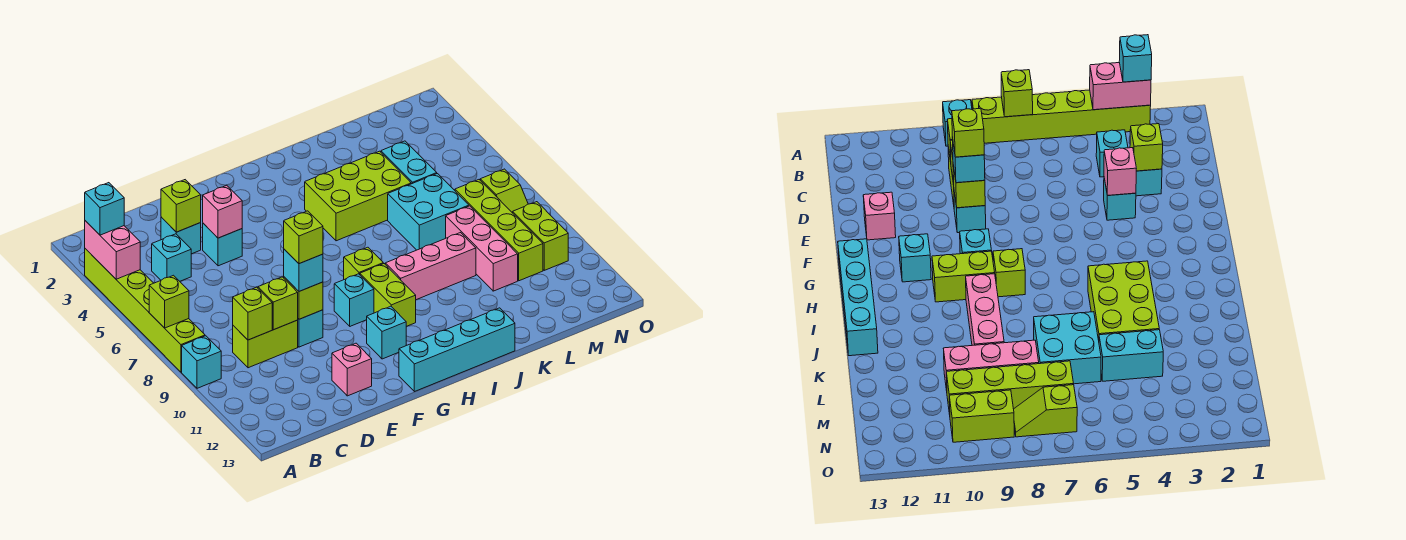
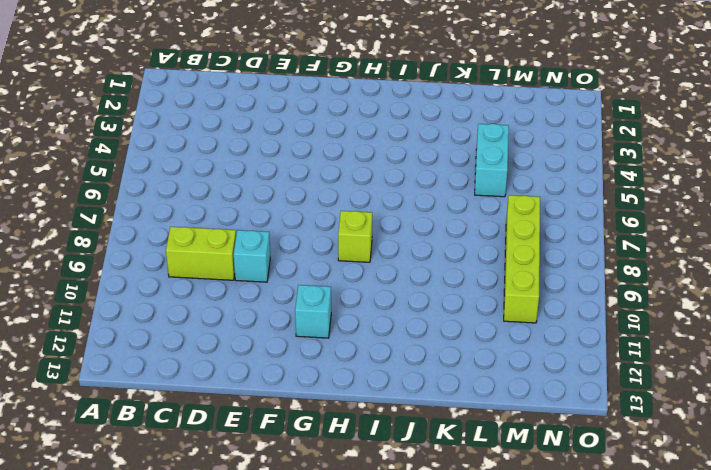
none -> lime brick A3:A8 level 1
none -> cyan brick A9 level 1
none -> cyan brick C4 level 1
none -> cyan brick D3 level 1

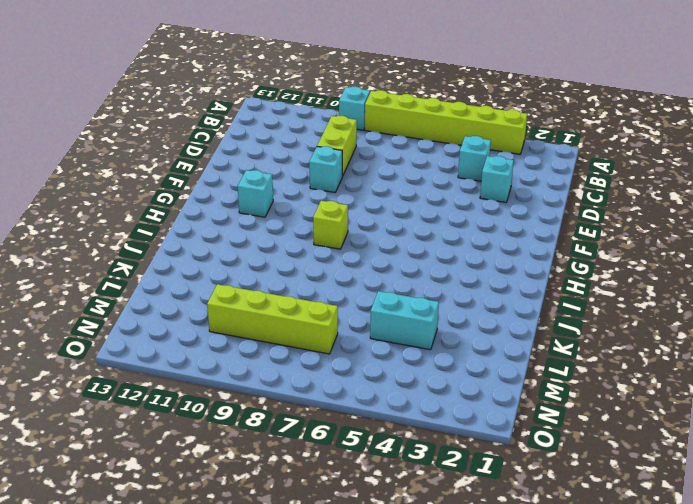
none -> cyan brick E4 level 1
none -> pink brick E12 level 1
none -> cyan brick G9 level 1
none -> cyan brick G13:J13 level 1

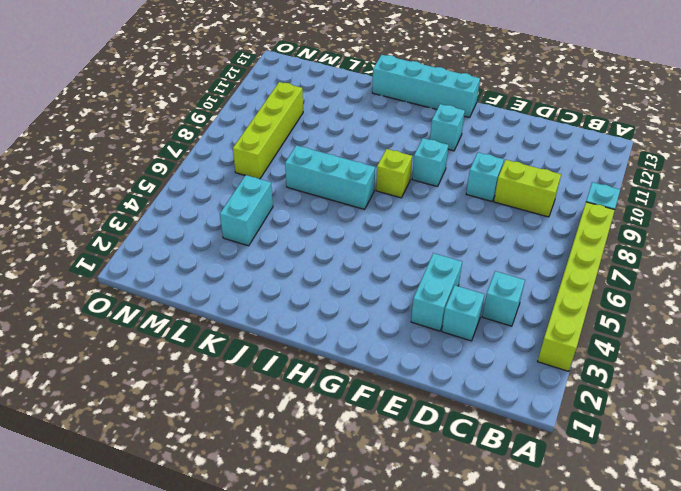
cyan brick E3:E4 level 1 -> cyan brick E4 level 1
cyan brick I7:K7 level 1 -> cyan brick K6:L7 level 1
none -> pink brick E12 level 1
none -> lime brick H9:H10 level 1
none -> lime brick I4:K5 level 1
none -> pink brick I9:K9 level 1

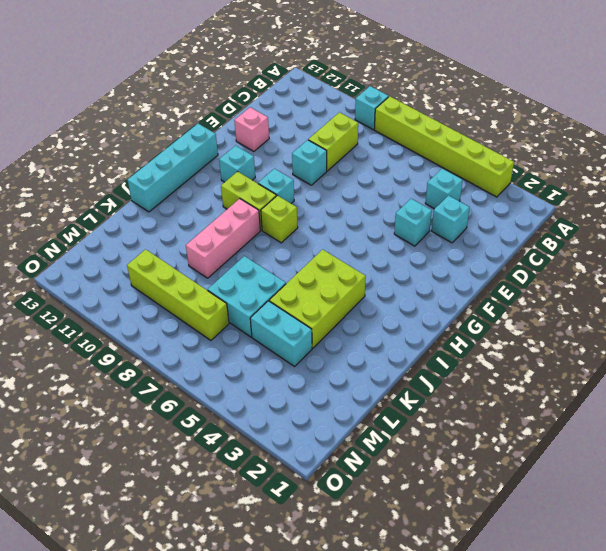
none -> pink brick L8:L10 level 1
none -> lime slope N7:N8 level 1 top 7
none -> lime brick N9:N10 level 1
none -> pink brick A3:A4 level 2

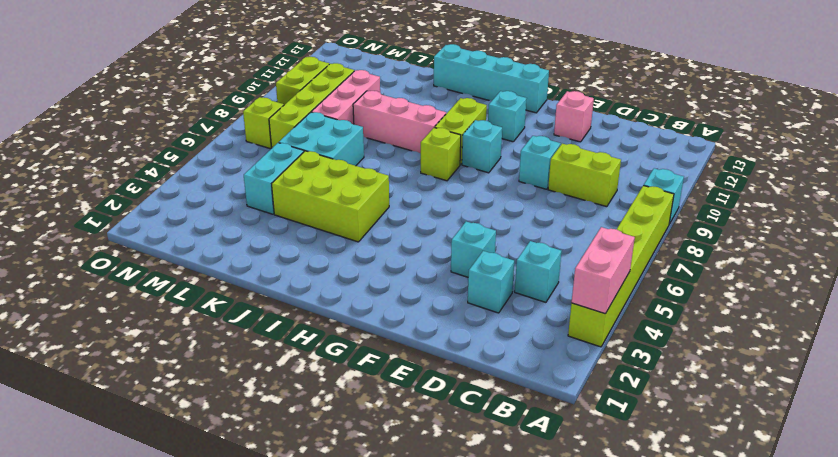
none -> lime brick A7 level 2
none -> lime brick C9 level 2
none -> lime brick D3 level 2
none -> lime brick D9 level 2

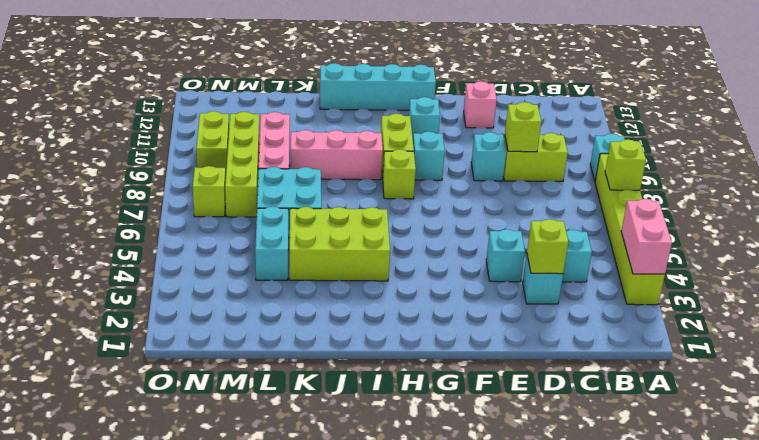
none -> lime brick C9 level 2
none -> pink brick E4 level 2
none -> lime brick E9 level 2
none -> cyan brick A3 level 3

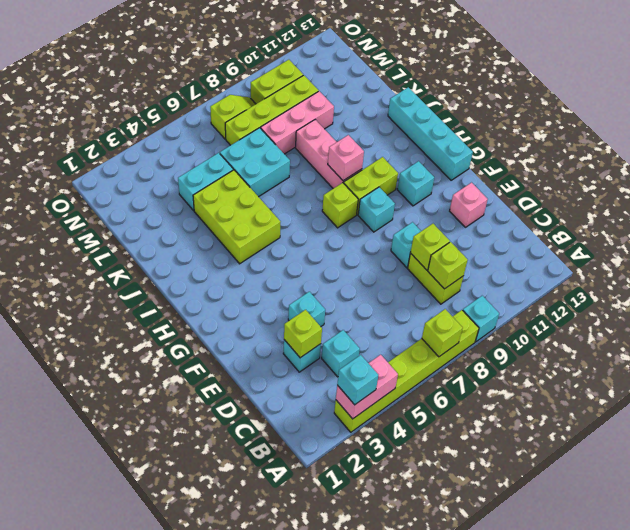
pink brick I9 level 2 -> pink brick E4 level 2
none -> lime brick E9 level 2
none -> cyan brick E9 level 3
none -> lime brick E9 level 4

